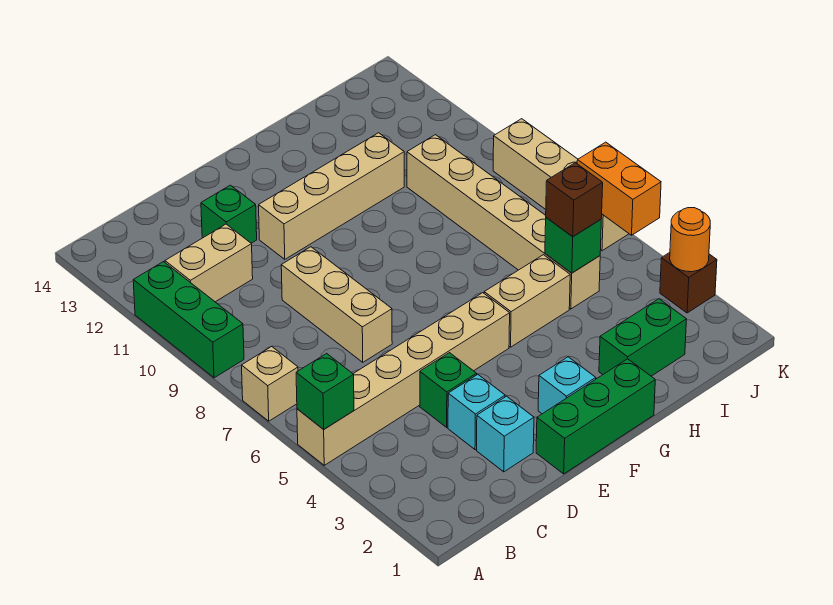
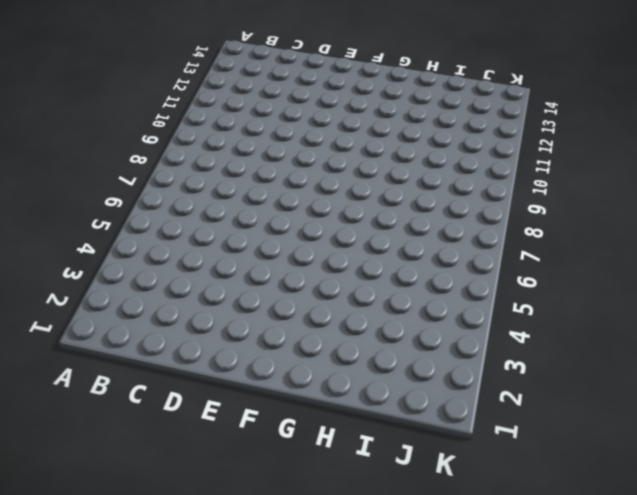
none -> tan brick A5:F5 level 1
none -> tan brick A7 level 1
none -> green brick A9:A11 level 1

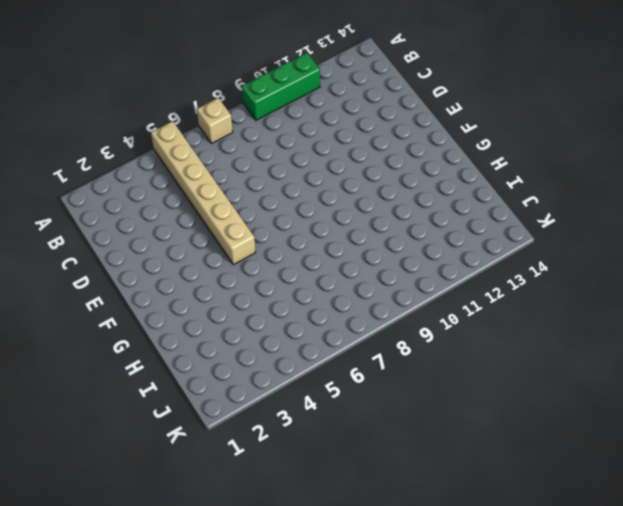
none -> tan brick B11:C11 level 1
none -> cyan brick D2 level 1
none -> cyan brick D3 level 1

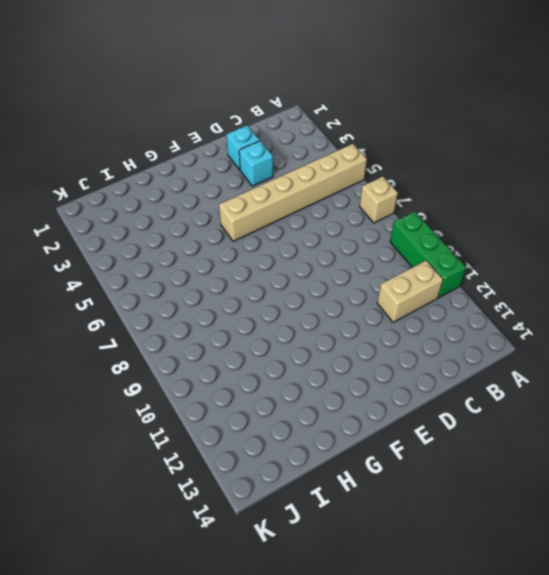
none -> green brick D4 level 1
none -> tan brick D7:D9 level 1
none -> green brick D12 level 1

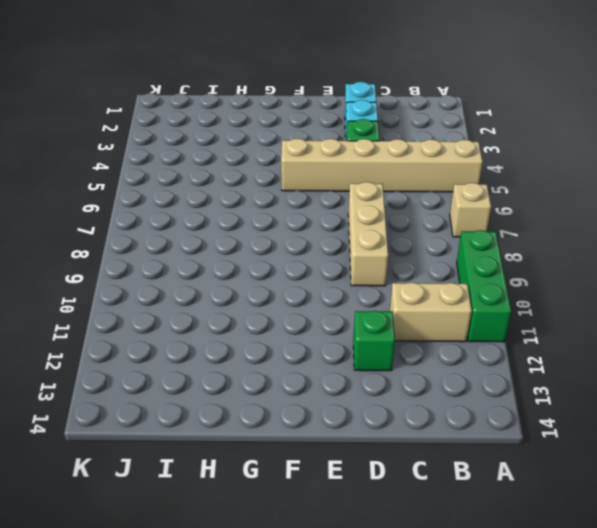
none -> green brick E1:G1 level 1
none -> tan brick E11:H11 level 1
none -> cyan brick F2 level 1

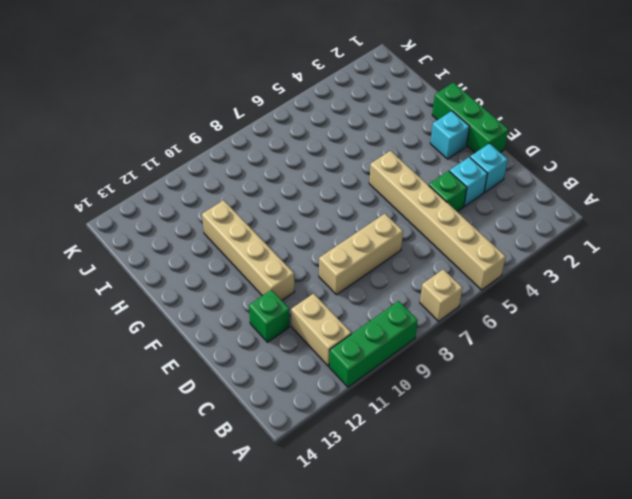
none -> tan brick G5:H5 level 1
none -> green brick H2:I2 level 1
none -> tan brick I5:I10 level 1

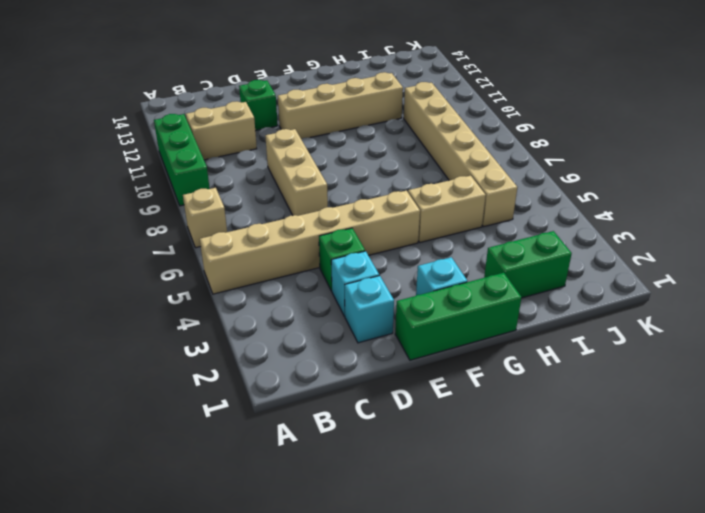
none -> brown brick K3 level 1
none -> tan brick K6:K9 level 1
none -> green brick A5 level 2

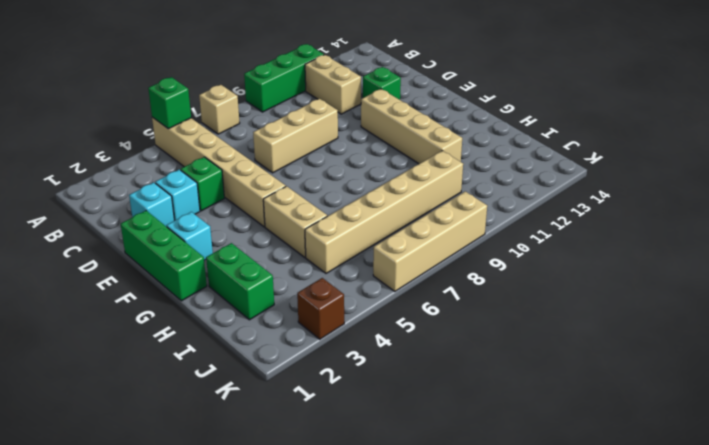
none -> green brick I5 level 2
none -> orange round brick K3 level 2
none -> orange brick K5:K6 level 2

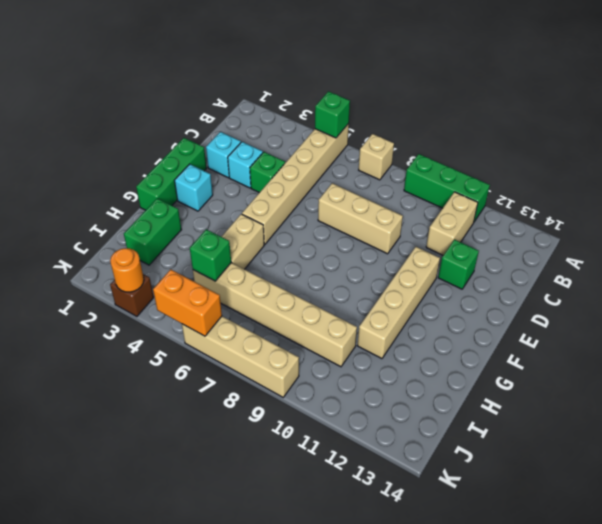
none -> brown brick I5 level 3

